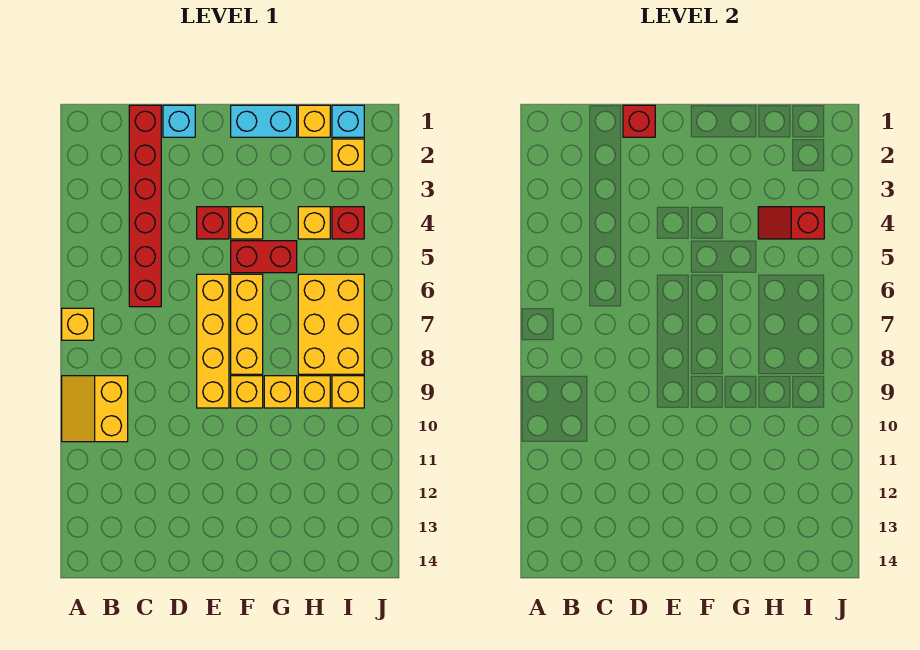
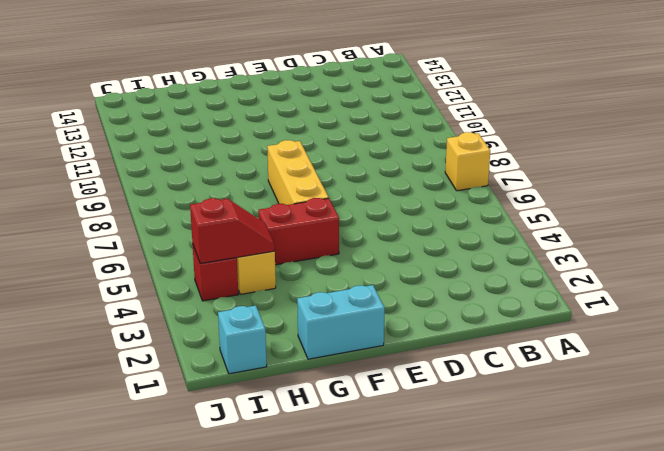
none -> yellow slope A9:B10 level 1 top B
none -> red brick C1:C6 level 1
none -> cyan brick D1 level 1

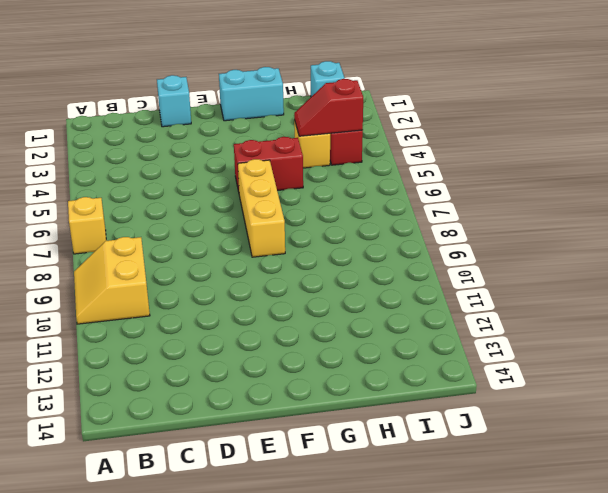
none -> red brick C1:C6 level 1
none -> red brick E4 level 1
none -> yellow brick E6:E9 level 1

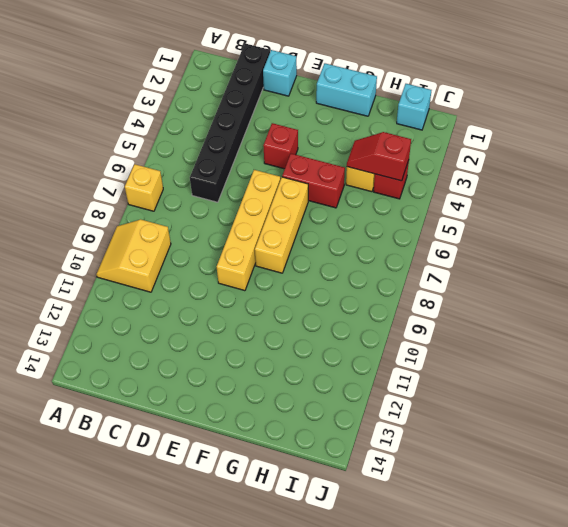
black brick C1:C6 level 1 -> red brick C1:C6 level 1
none -> yellow brick F4 level 1
none -> yellow brick F9 level 1
none -> yellow brick G9 level 1

